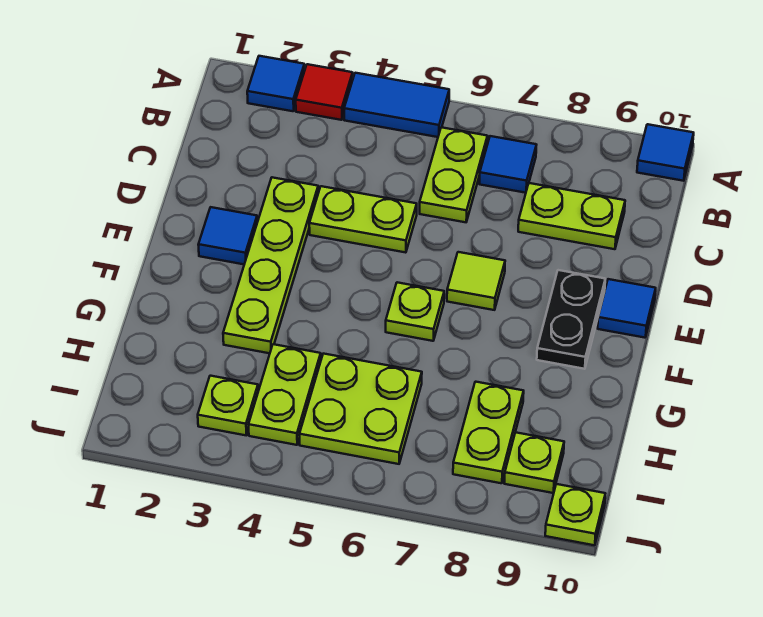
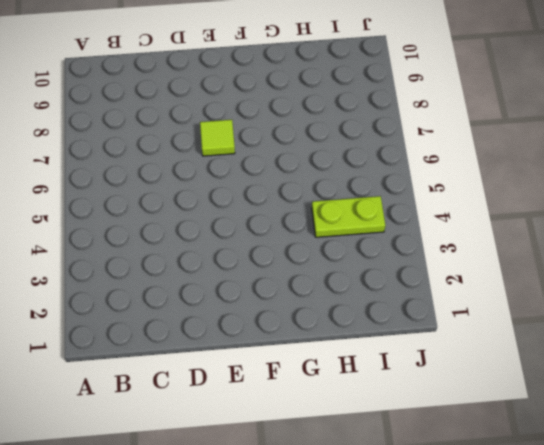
none -> blue tile A2 level 1
none -> red tile A3 level 1
none -> blue tile A4:A5 level 1

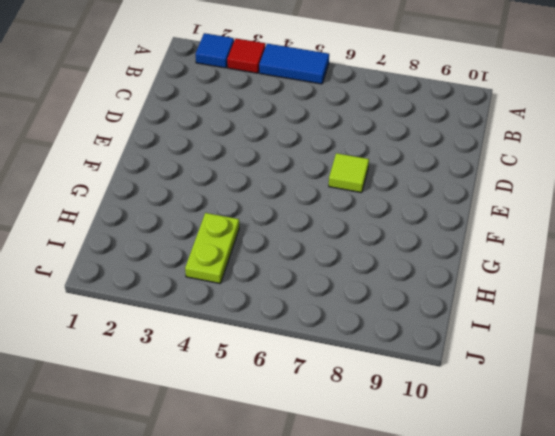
none -> blue tile A10 level 1
none -> lime plate B6:C6 level 1
none -> blue tile B7 level 1

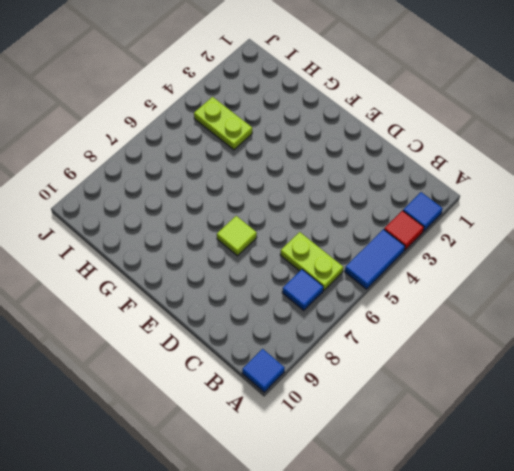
none -> lime plate C8:C9 level 1
none -> lime plate D3:G3 level 1
none -> lime plate D4:D5 level 1

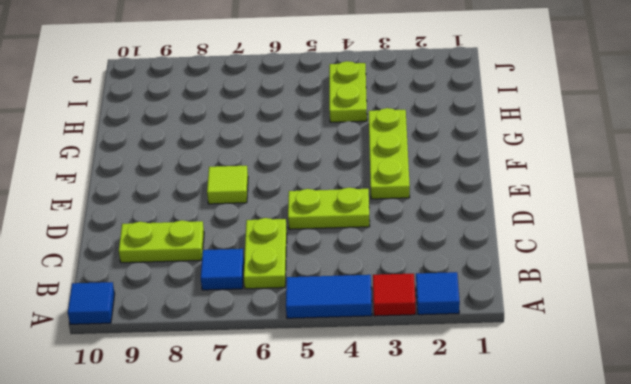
lime plate E3:G3 level 1 -> lime plate D3:G3 level 1
none -> blue tile E2 level 1
none -> black plate E9:F9 level 1
none -> blue tile E10 level 1

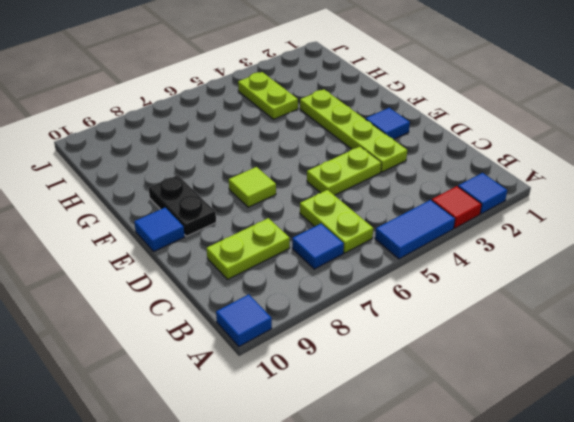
none -> lime plate F6 level 1
none -> lime plate H5:I6 level 1
none -> lime plate H8:I8 level 1

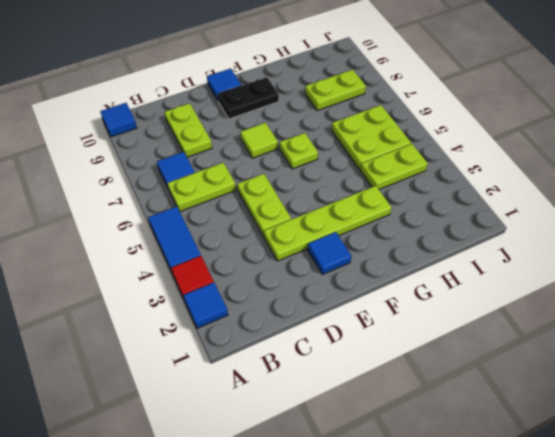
none -> lime plate I3 level 1
none -> lime plate I9 level 1
none -> lime plate J10 level 1

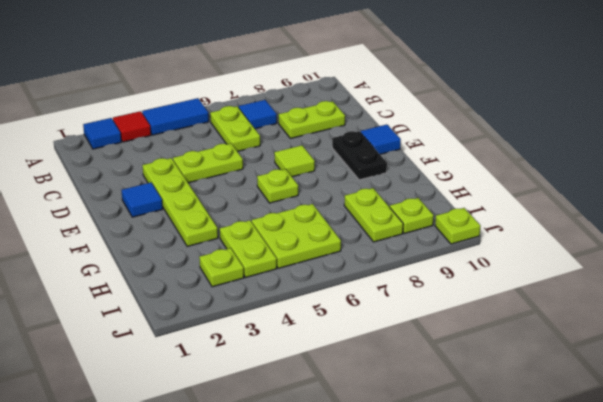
none -> blue tile A10 level 1

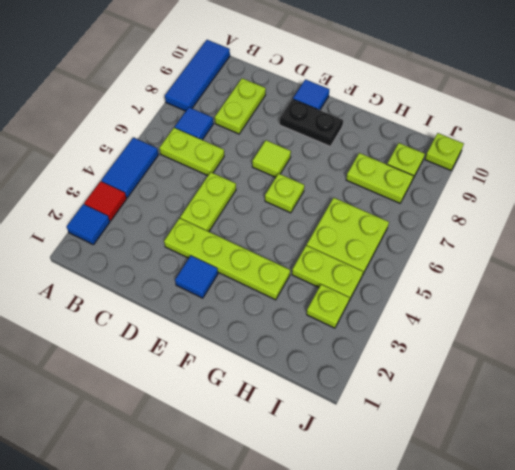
blue tile A8:A10 level 1 -> blue tile A10 level 1

